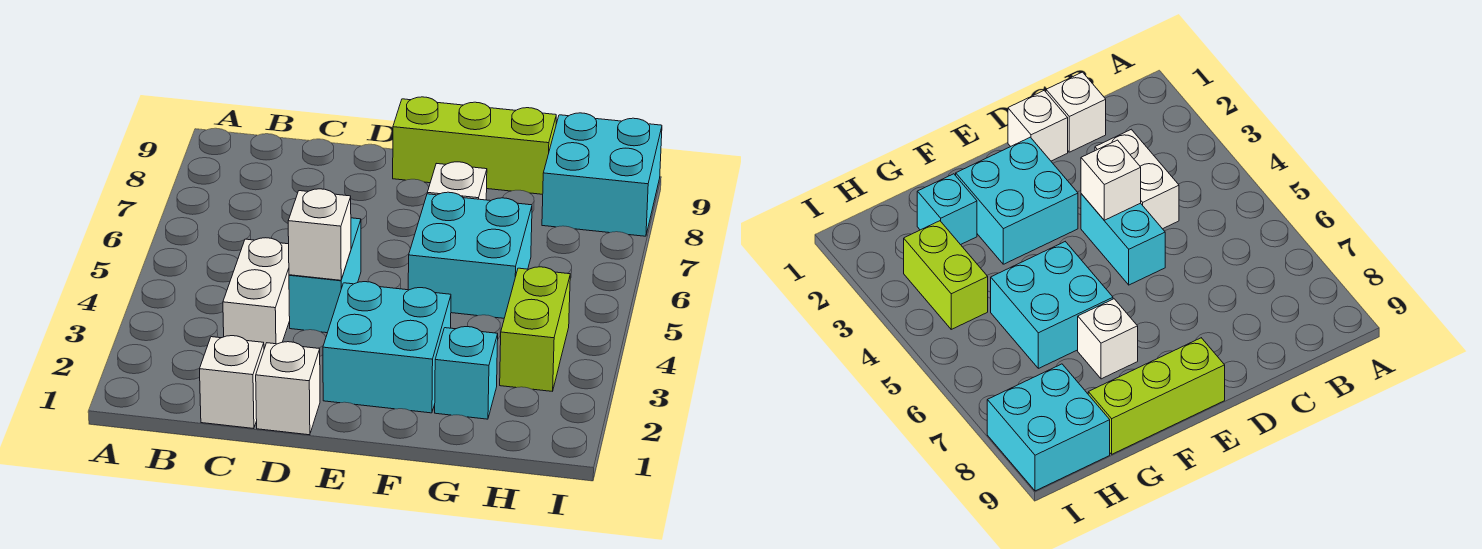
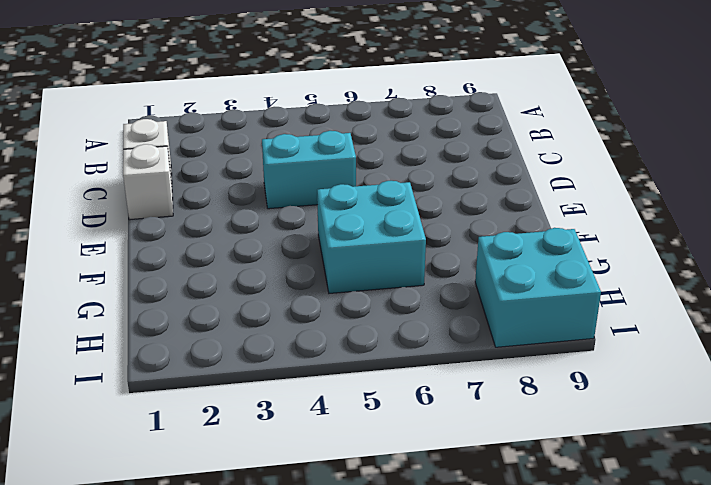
none -> white brick C3:C4 level 1
none -> cyan brick E2:F3 level 1
none -> lime brick E9:G9 level 1

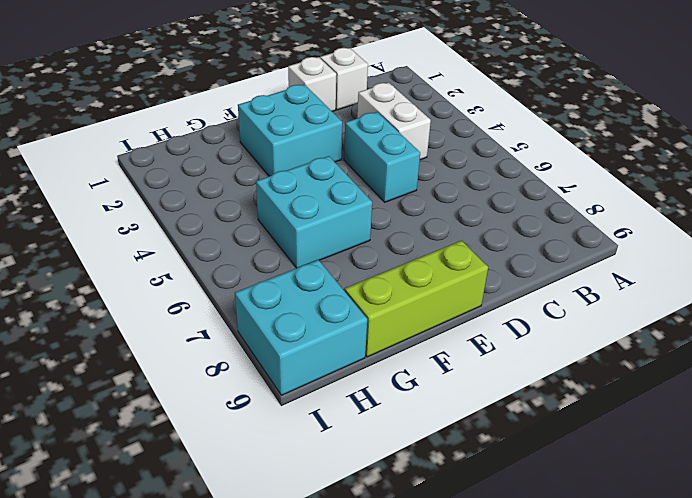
none -> white brick F7 level 1
none -> cyan brick G2 level 1
none -> lime brick H3:H4 level 1

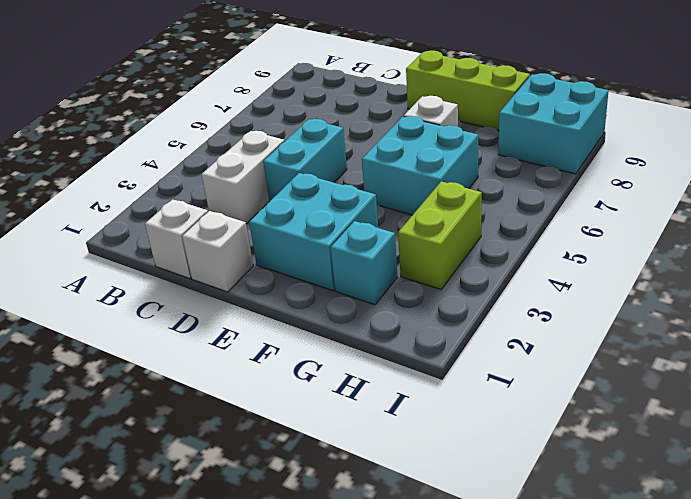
none -> white brick D4 level 2

